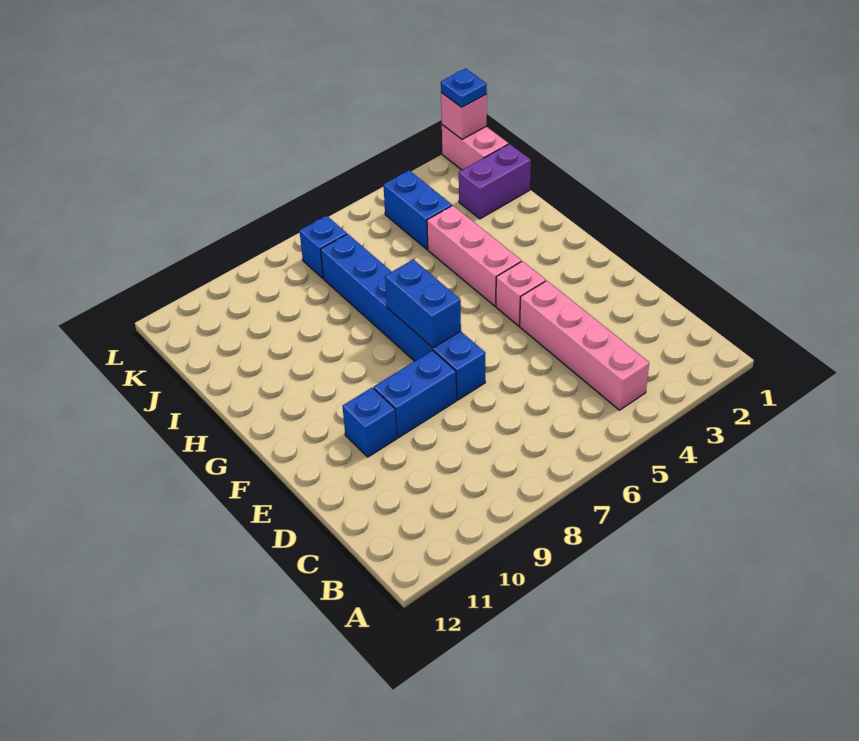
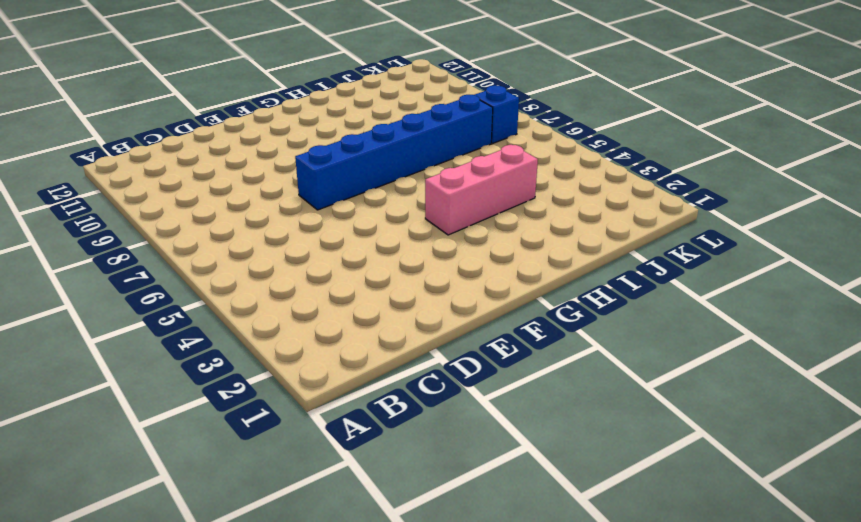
none -> pink brick B4:E4 level 1
none -> blue brick E8:E9 level 1
none -> blue brick E10 level 1

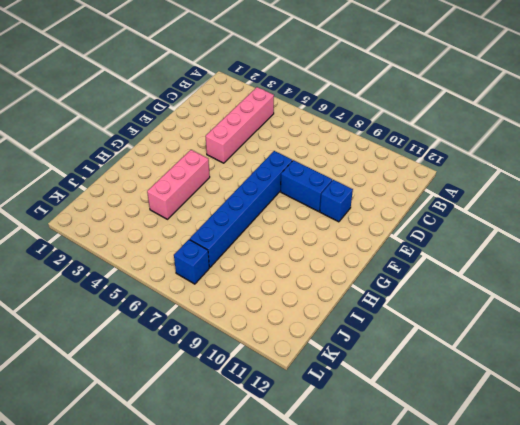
none -> pink brick F4 level 1
none -> purple brick J1:J2 level 1
none -> blue brick J4:K4 level 1

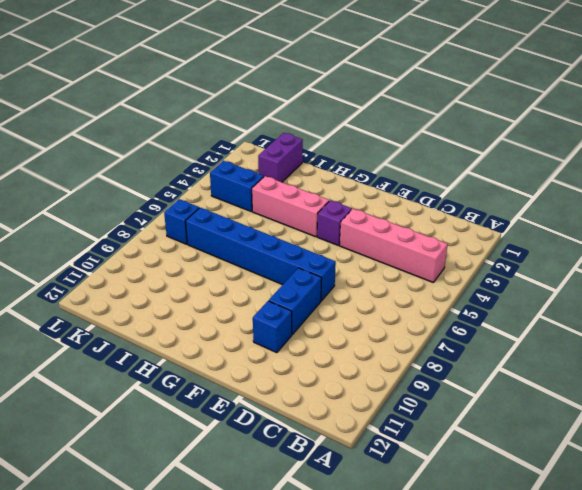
purple brick F4 level 1 -> pink brick F4 level 1
none -> pink brick K1:L1 level 1
none -> blue brick F7:G7 level 2
none -> pink brick L1 level 2

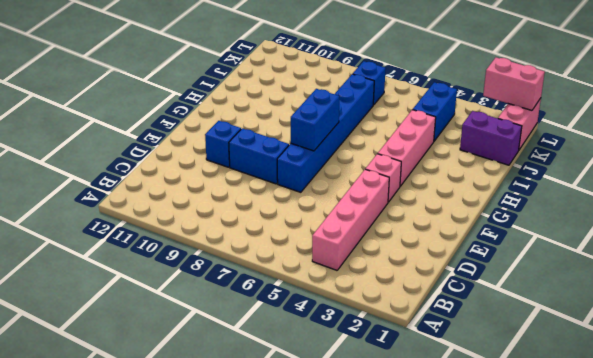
pink brick L1:L2 level 2 -> pink brick L1 level 2
none -> blue plate L1 level 3

